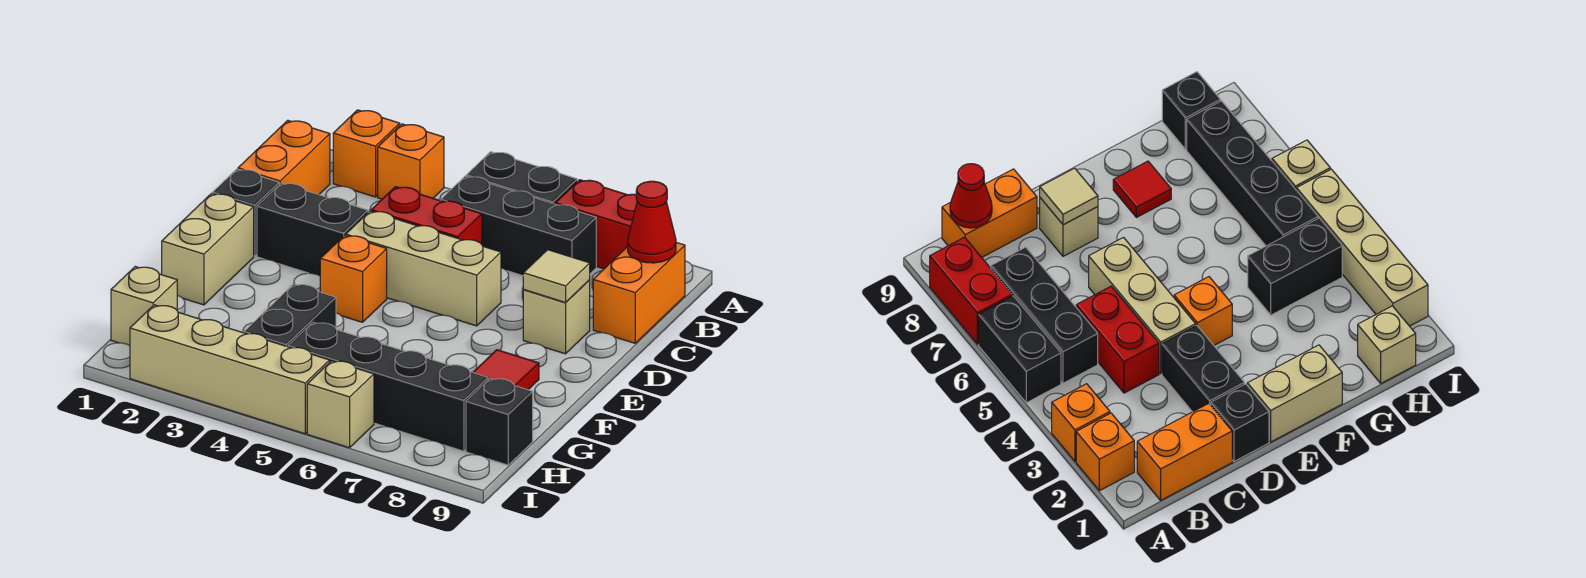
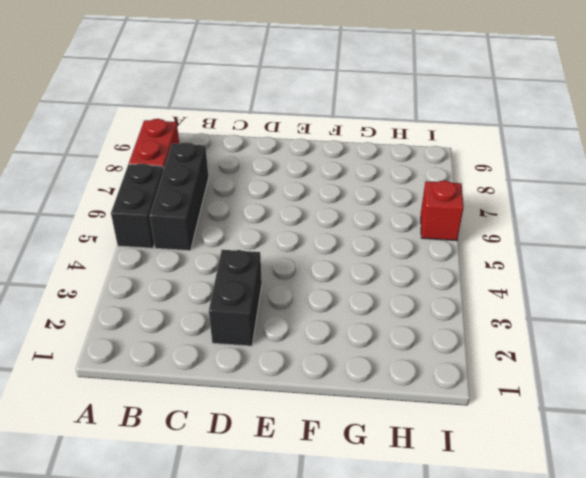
red brick I6 level 1 -> tan brick I6 level 1
none -> orange brick A2 level 1
none -> orange brick A3 level 1
none -> orange brick B1:C1 level 1

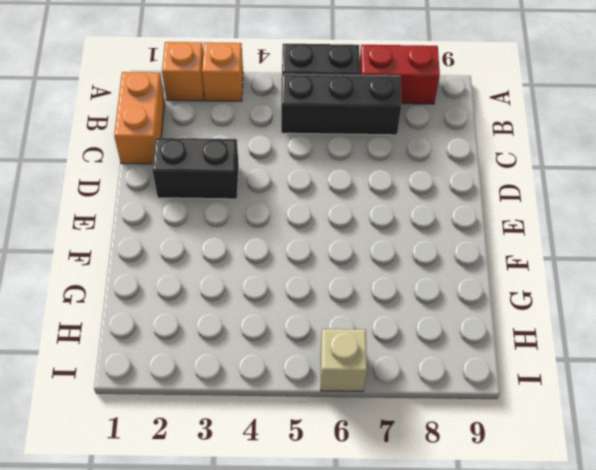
none -> orange brick B9:C9 level 1
none -> red brick C4:C5 level 1
none -> black brick D1 level 1

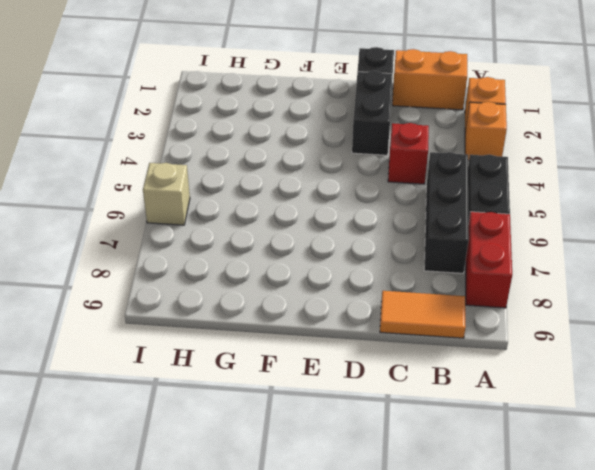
orange tile B9:C9 level 1 -> orange brick B9:C9 level 1
red brick C4 level 1 -> red brick C4:C5 level 1
none -> tan brick D4:D6 level 1
none -> tan brick D8 level 1
none -> tan brick E1:F1 level 1

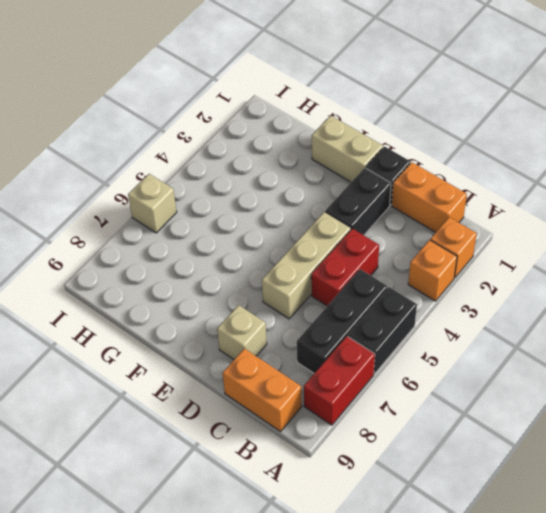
none -> orange brick E4 level 1
none -> red tile F8 level 1
none -> black brick G4:H4 level 1

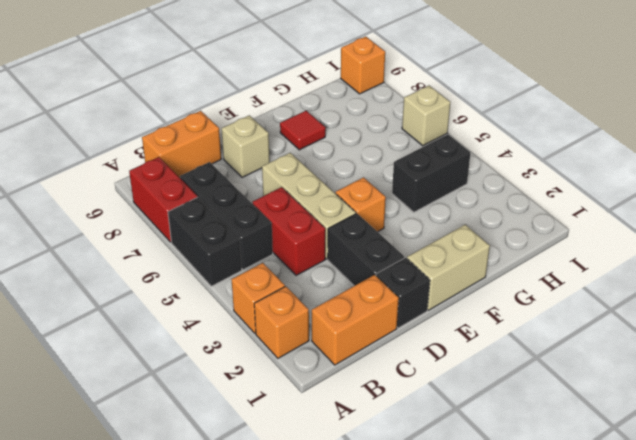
orange brick I9 level 1 -> none
none -> tan brick H1 level 1
none -> black brick H5:H8 level 1
none -> black brick H9 level 1

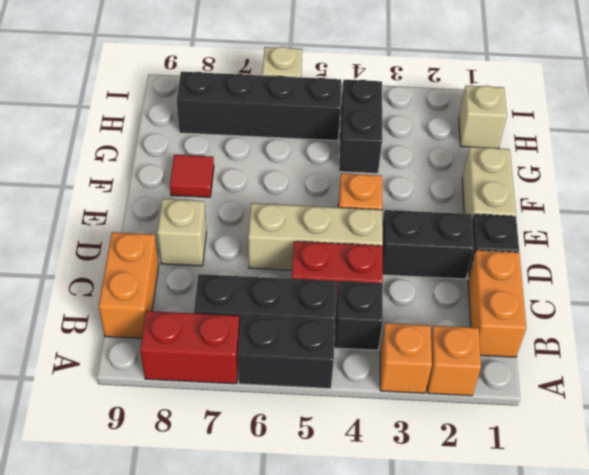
black brick B4 level 1 -> black brick H9 level 1
none -> tan brick I2:I5 level 1
none -> red cone B9 level 2
none -> tan tile D8 level 2

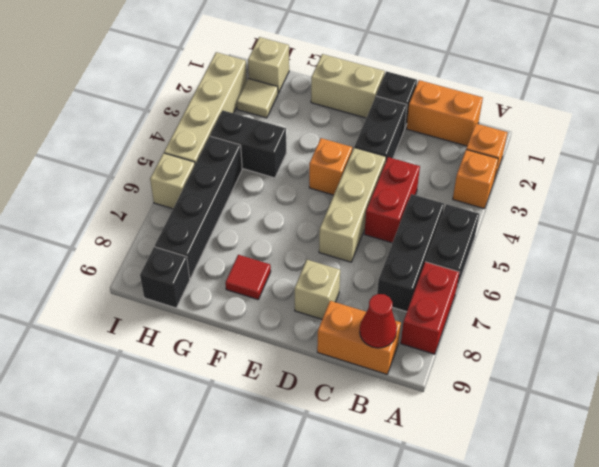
tan tile H2 level 1 -> tan tile D8 level 2

